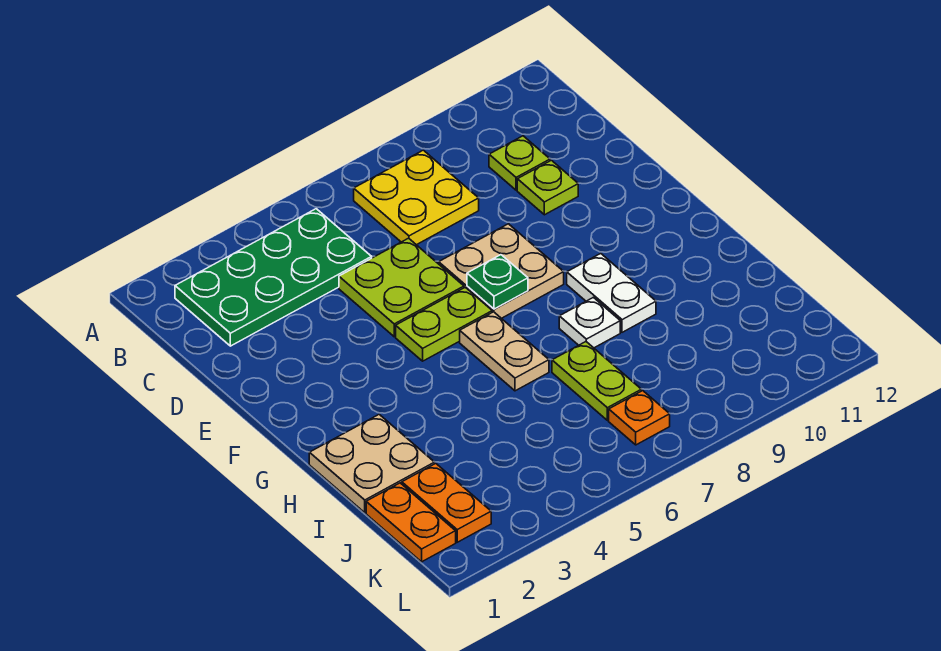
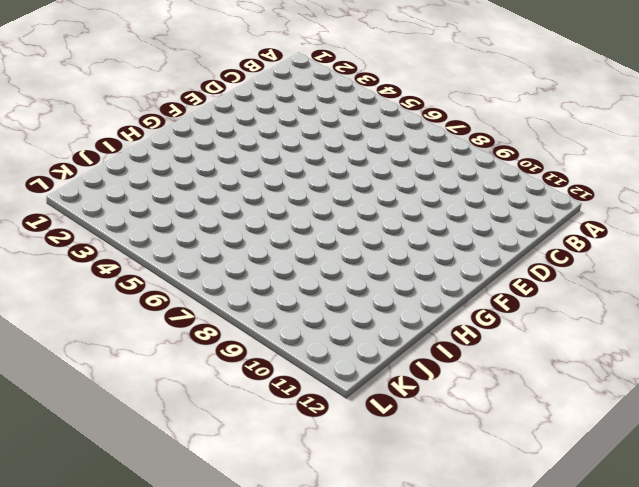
none -> green plate B2:C5 level 1
none -> yellow plate B7:C8 level 1
none -> lime plate C10 level 1

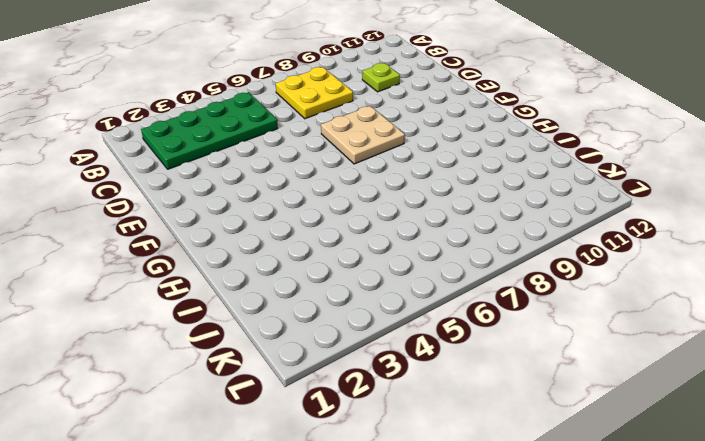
none -> lime plate D5:E6 level 1
none -> lime plate D10 level 1
none -> lime plate F5:F6 level 1

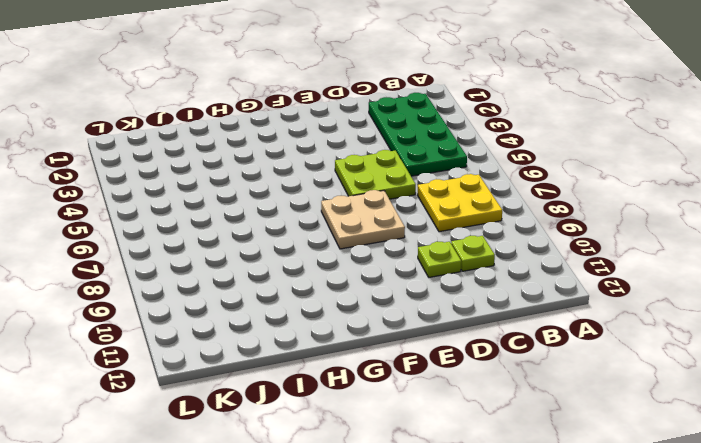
none -> lime plate F5:F6 level 1
none -> tan plate G6:H6 level 1
none -> white plate G9:H9 level 1

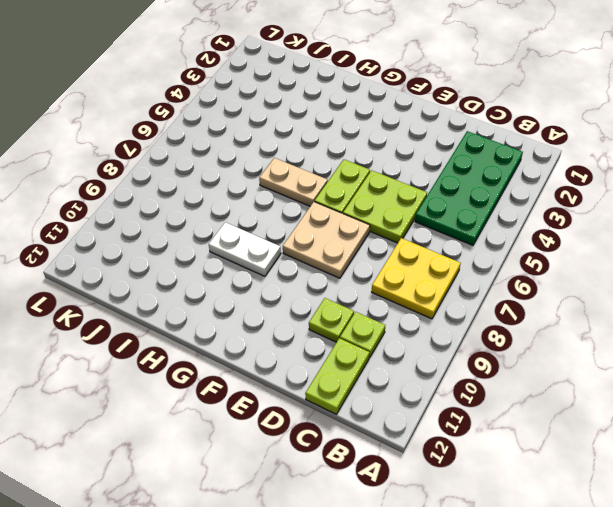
lime plate C11:C12 level 1 -> lime plate I7:J7 level 1
none -> tan plate H1:I2 level 1
none -> white plate H8 level 1
none -> orange plate J1:K1 level 1

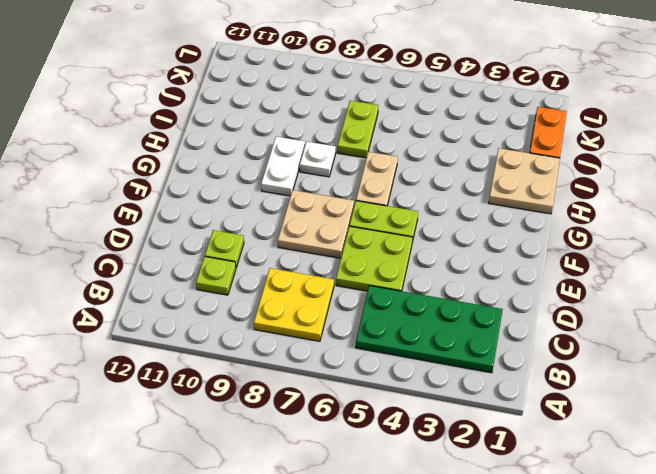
none -> orange plate J2:K2 level 1
none -> orange plate K7 level 1
none -> green plate F7 level 2

